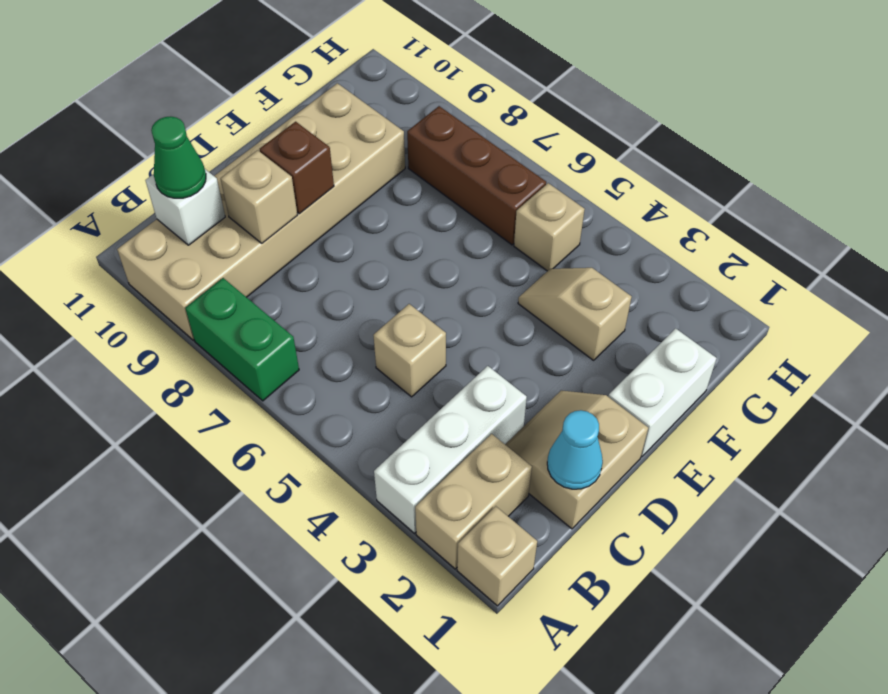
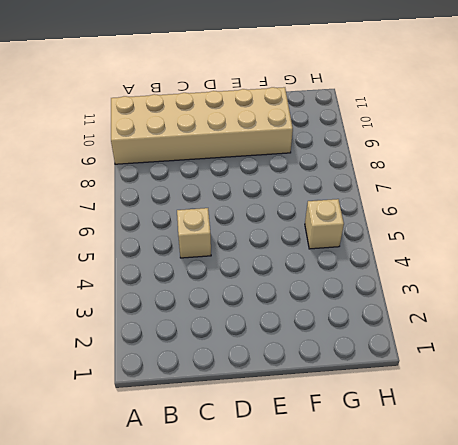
none -> tan brick A1 level 1
none -> tan brick A2:B2 level 1
none -> white brick A3:C3 level 1

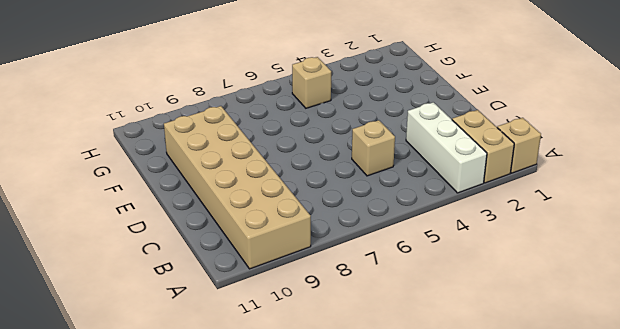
none -> green brick A7:A8 level 1
none -> tan slope C1:D2 level 1 top 1
none -> white brick E1:F1 level 1

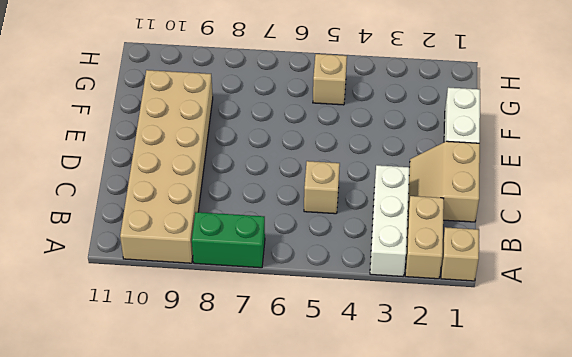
none -> tan slope F3:F4 level 1 top 3
none -> brown brick G6:G8 level 1
none -> white brick B10 level 2

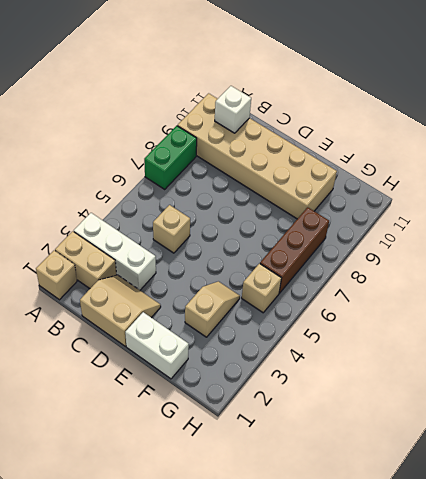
none -> cyan cone C1 level 2
none -> tan brick C9 level 2
none -> brown brick D9 level 2

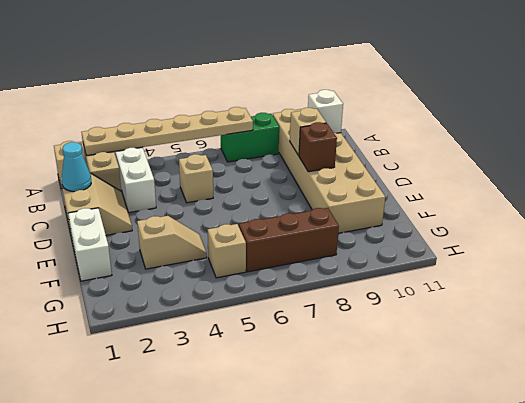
tan plate A2:A7 level 2 -> none
none -> green cone B10 level 3

